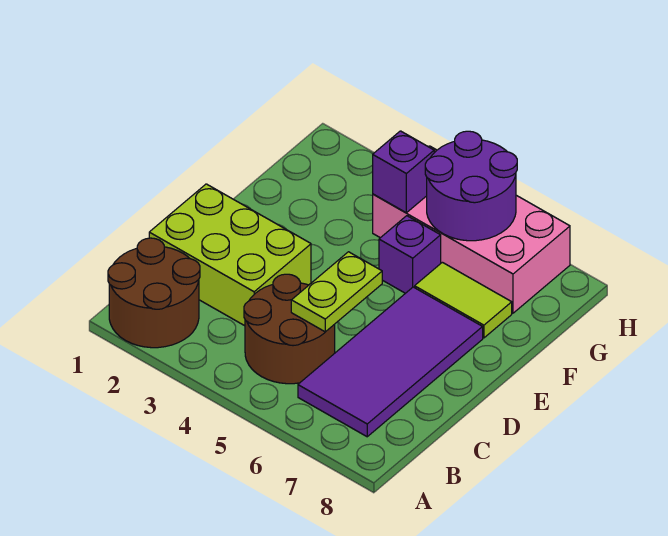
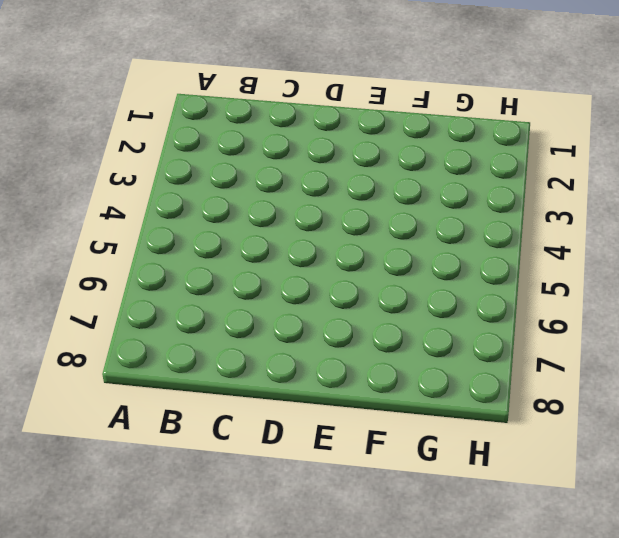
none -> brown round brick A1:B2 level 1
none -> brown round brick B4:C5 level 1

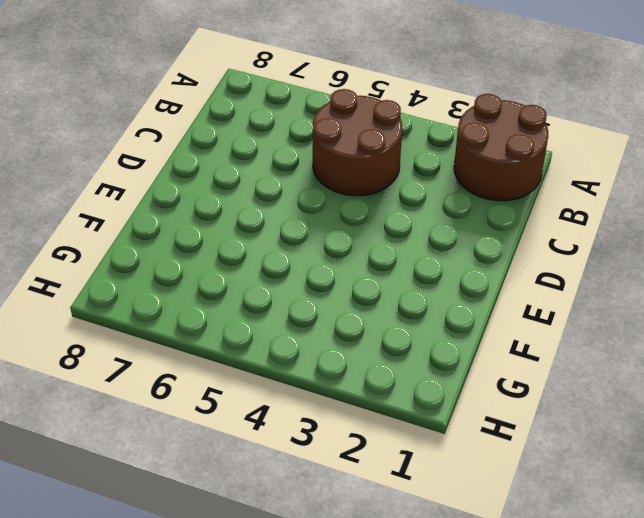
none -> purple tile B6:E7 level 1
none -> lime brick C1:D3 level 1

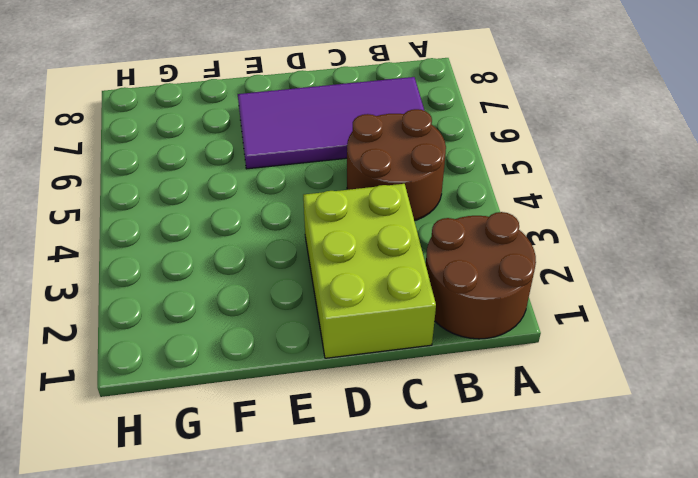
none -> purple brick F5 level 1
none -> lime tile F6:F7 level 1

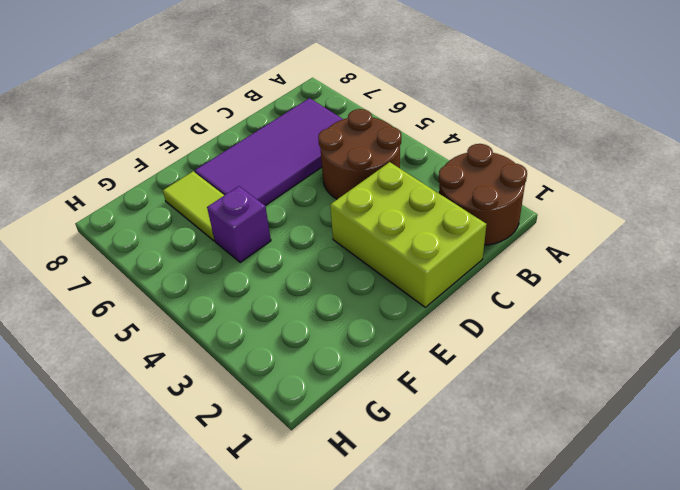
none -> pink brick G4:H7 level 1
none -> lime plate C5:D5 level 2

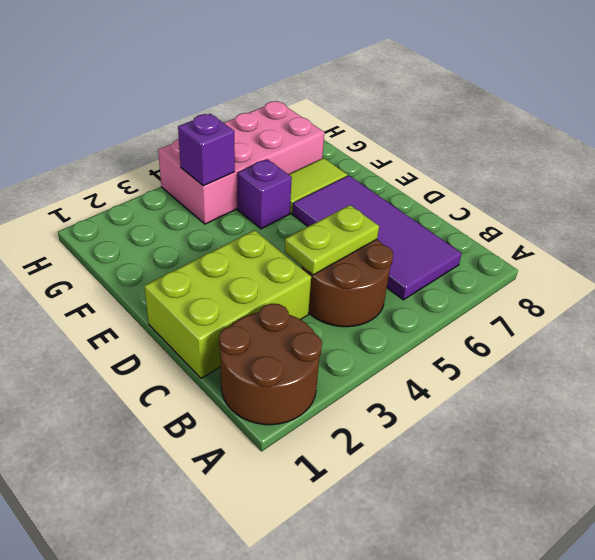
lime plate C4:C5 level 2 -> lime plate C5:D5 level 2
none -> purple round brick G5:H6 level 2

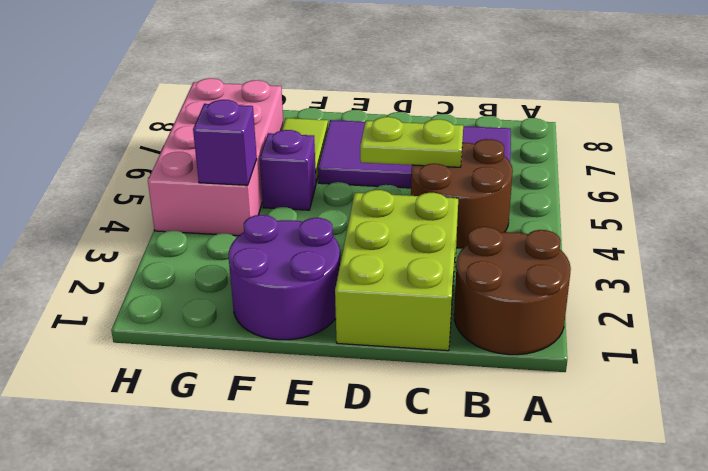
purple round brick E1:F2 level 1 -> purple round brick G5:H6 level 2

